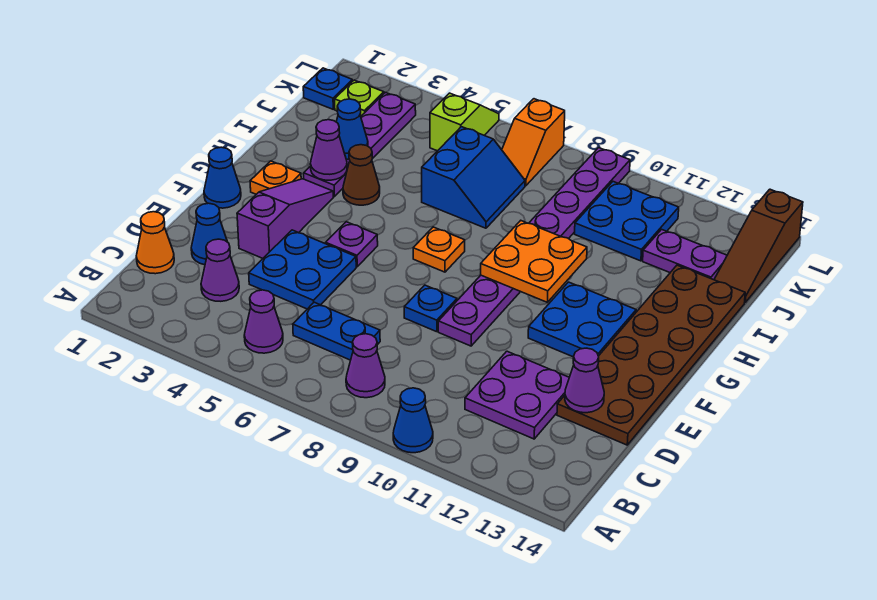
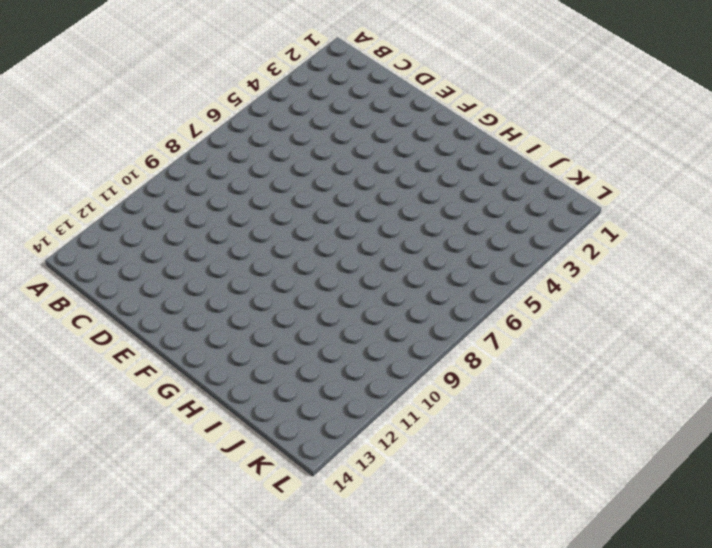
none -> blue cone A10 level 1
none -> purple cone B5 level 1
none -> purple cone B8 level 1
none -> orange cone C1 level 1

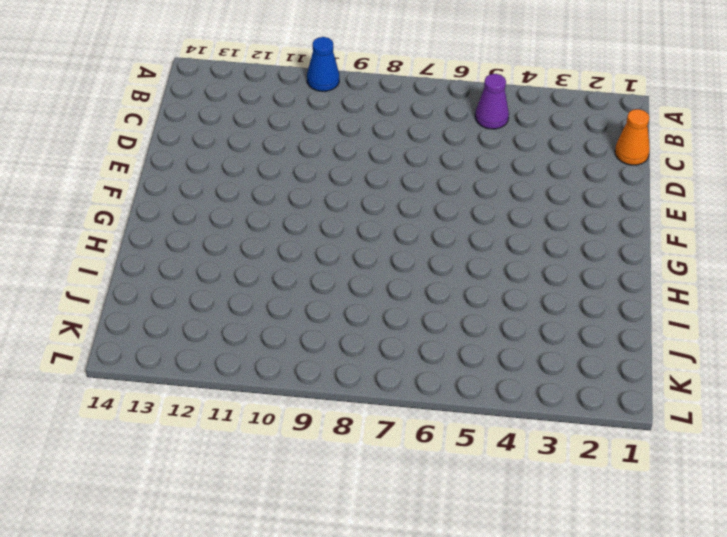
none -> purple cone B8 level 1
none -> purple cone C3 level 1
none -> blue plate C6:C7 level 1
none -> purple plate C11:D12 level 1

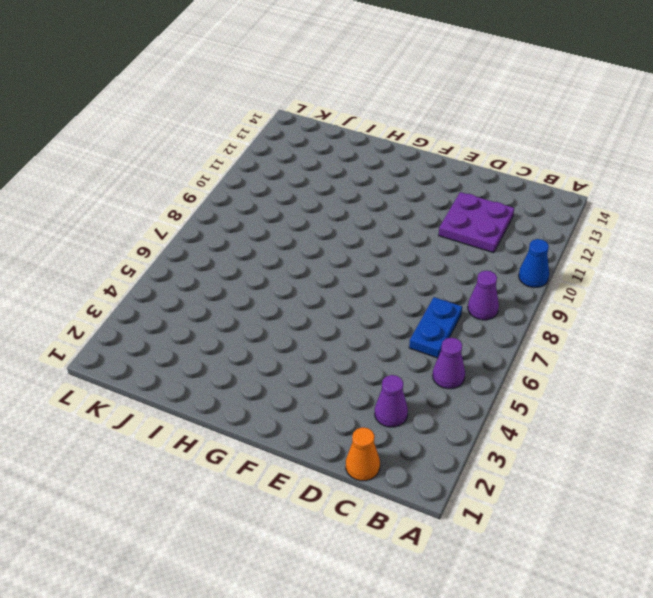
none -> blue cone D2 level 1
none -> blue plate D4:E5 level 1
none -> brown plate D13:I14 level 1
none -> purple slope E3:G3 level 1 top E

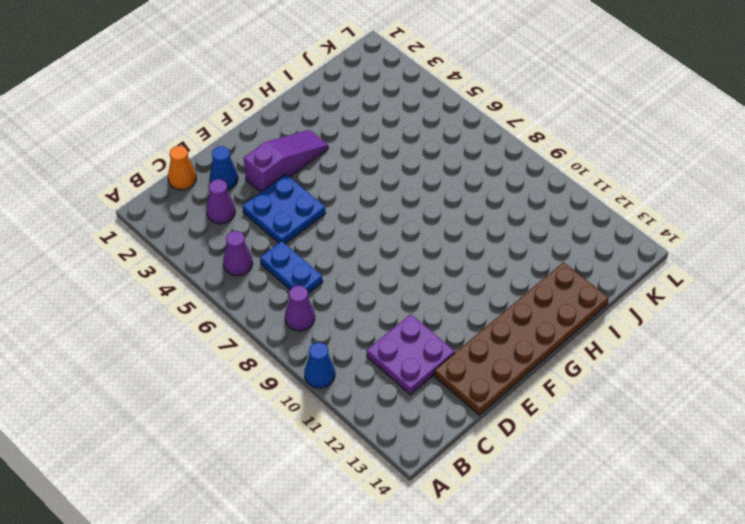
none -> blue plate E8 level 1
none -> purple plate E9:L9 level 1
none -> blue cone F1 level 1
none -> purple plate F5 level 1

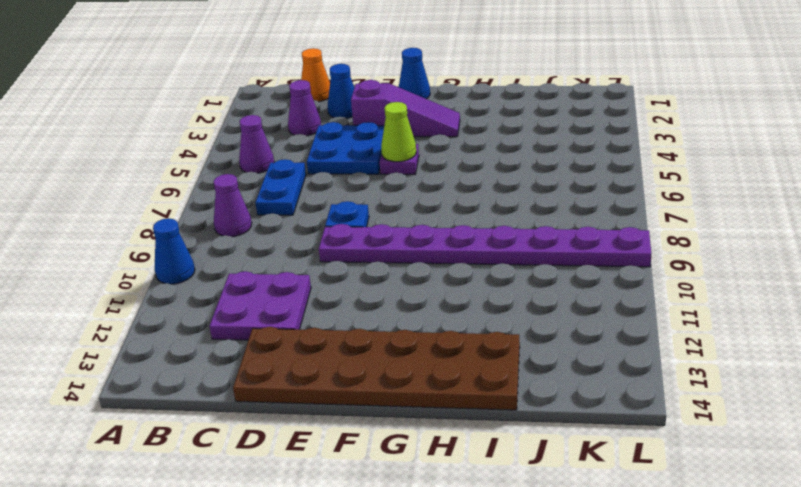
lime cone F5 level 2 -> none
none -> blue plate F11:G12 level 1
none -> orange plate G2 level 1
none -> orange plate G7 level 1
none -> purple plate H3:K3 level 1

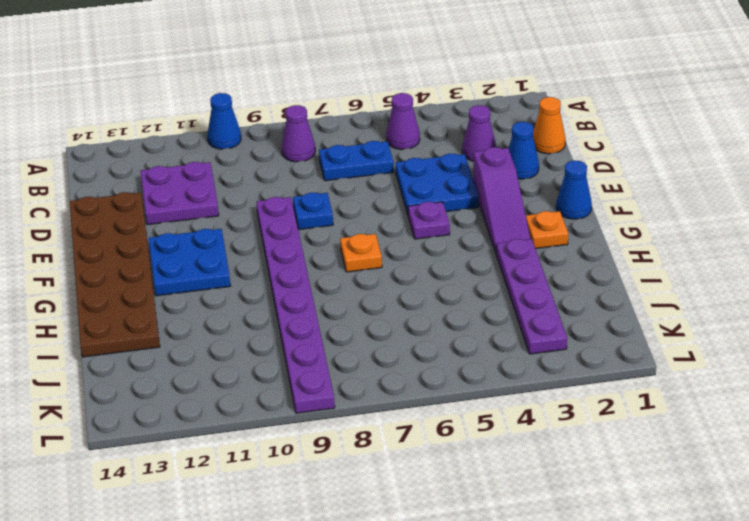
none -> brown cone H4 level 1
none -> blue slope I6:J7 level 1 top 6
none -> blue plate J10:K11 level 1
none -> purple plate J12:J13 level 1

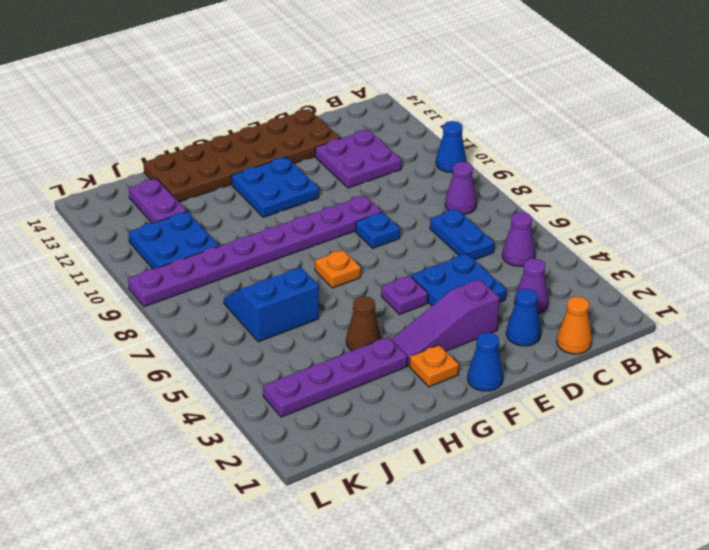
none -> brown slope J14:L14 level 1 top L
none -> blue plate K1 level 1
none -> lime plate K2 level 1
none -> lime slope K5:L5 level 1 top K

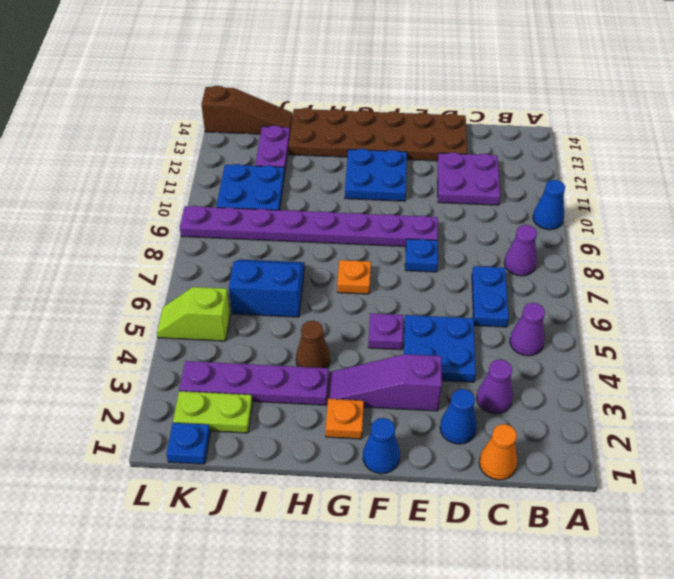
lime plate J2:K2 level 1 -> lime plate K2 level 1
none -> orange slope K7:L7 level 1 top L
none -> purple cone D13 level 2
none -> orange plate G9:H10 level 2
none -> purple cone H3 level 2

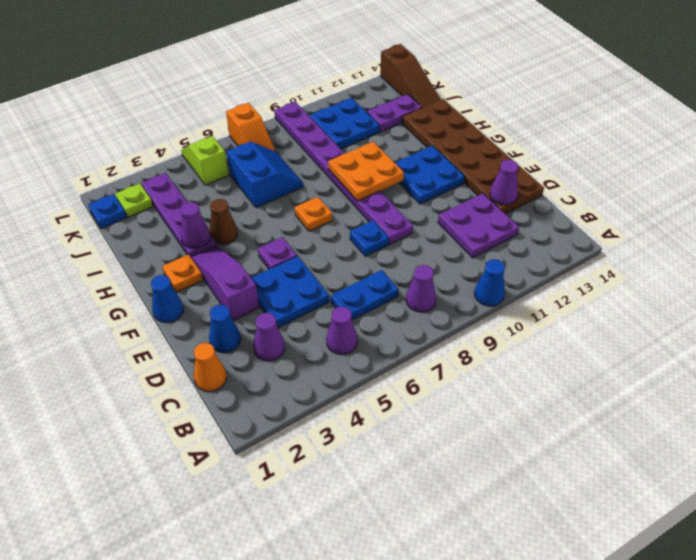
none -> blue cone I3 level 2

